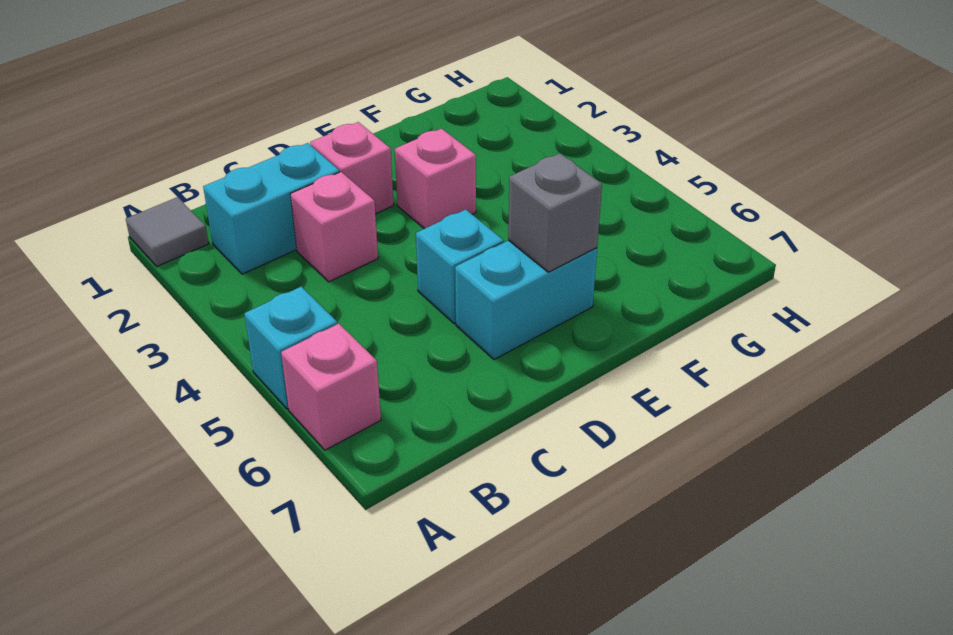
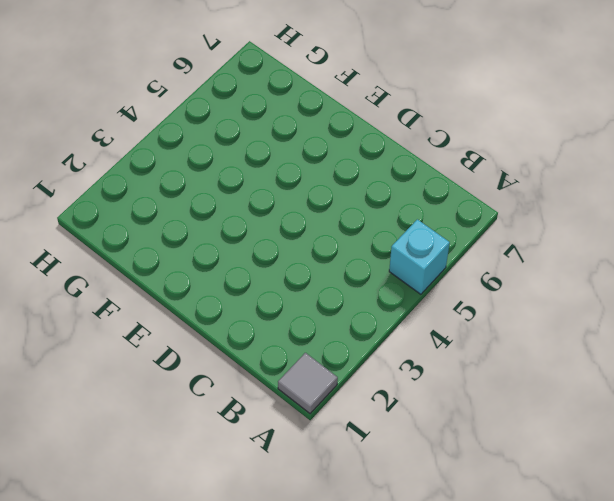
none -> pink brick A6 level 1
none -> cyan brick B2:C2 level 1

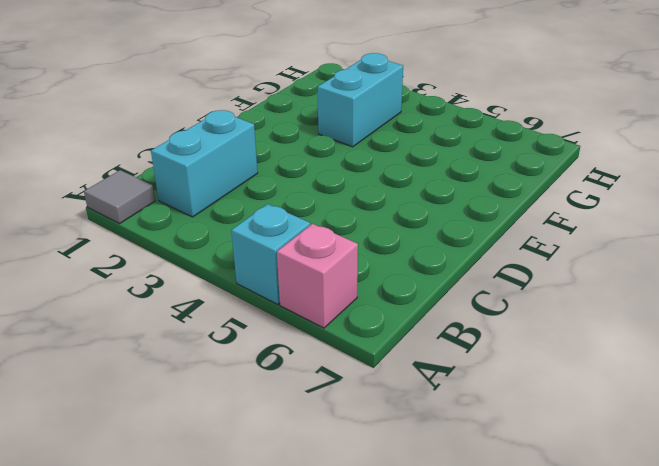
cyan brick F3:G3 level 1 -> cyan brick D6:E6 level 1
none -> pink brick C3 level 1
none -> pink brick D2 level 1

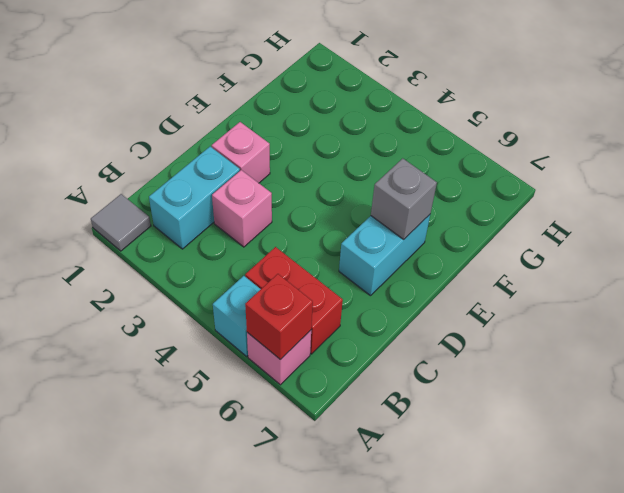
red brick A6 level 2 -> none
red brick B5:B6 level 1 -> none
none -> cyan brick D5 level 1
none -> pink brick E3 level 1

